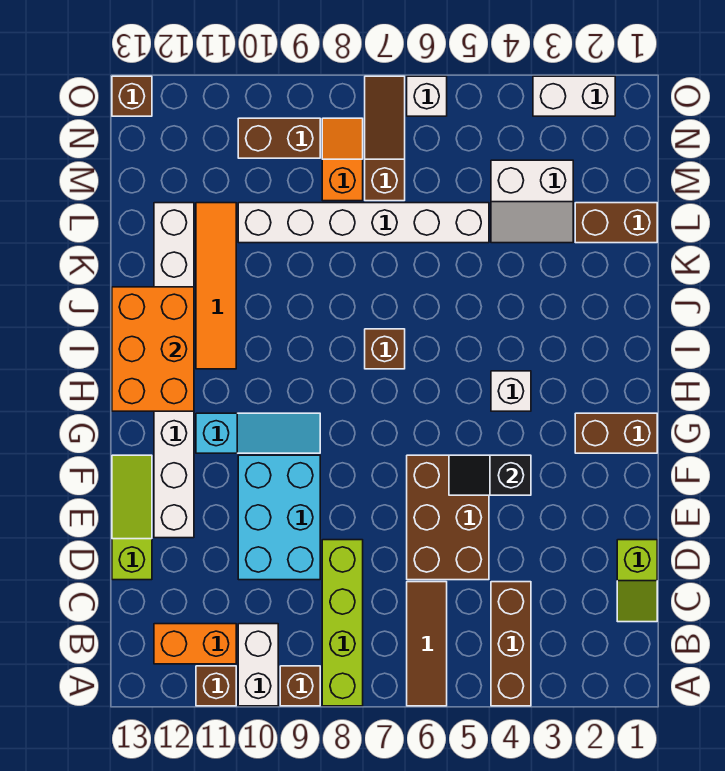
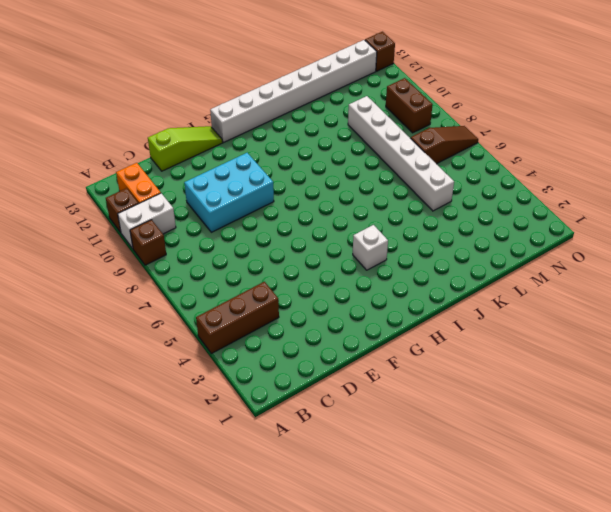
white brick G13:N13 level 1 -> white brick E12:L12 level 1
none -> brown tile A6:C6 level 1
none -> lime brick A8:D8 level 1
none -> lime slope C1:D1 level 1 top D

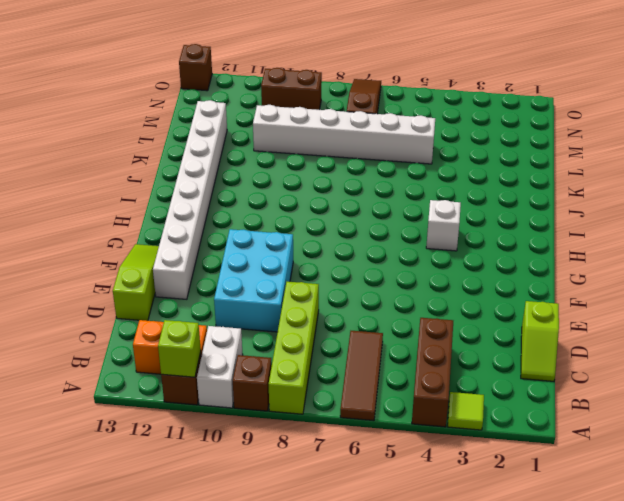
lime tile A3 level 1 -> none
lime brick A11 level 2 -> none
none -> brown brick D5:F6 level 1
none -> brown brick G1:G2 level 1
none -> cyan slope G9:G11 level 1 top 11

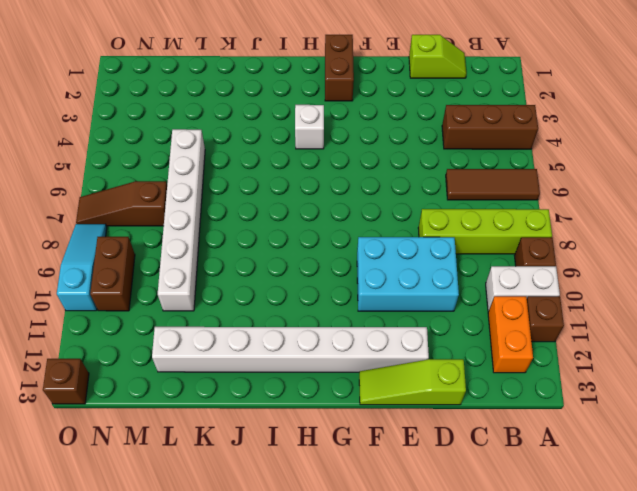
cyan slope O8:O10 level 1 top 10 -> cyan slope G9:G11 level 1 top 11
none -> brown brick D5:F6 level 1
none -> brown brick I7 level 1
none -> orange tile I11:L11 level 1

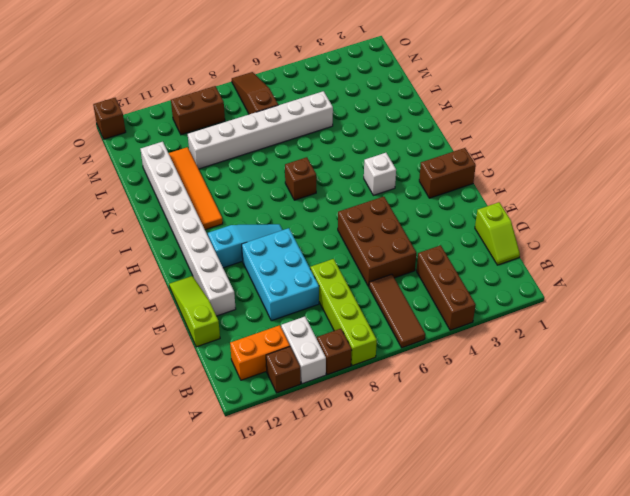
none -> brown brick L1:L2 level 1
none -> white slope L3:M4 level 1 top M
none -> orange slope M8:N8 level 1 top M

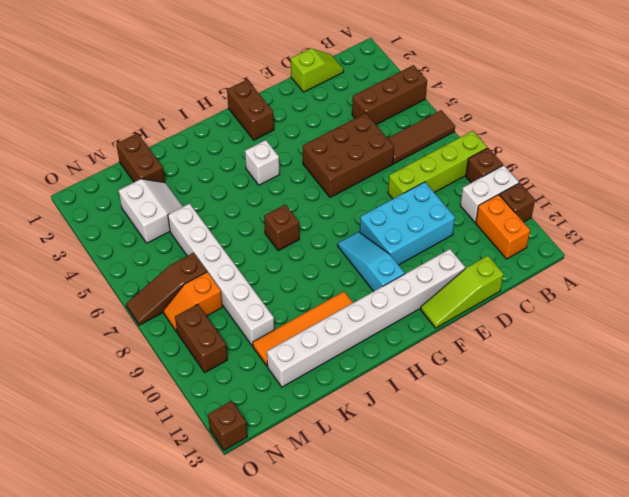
none -> white brick O2:O3 level 1
none -> white brick O6 level 1
none -> black slope F4:F5 level 2 top 4

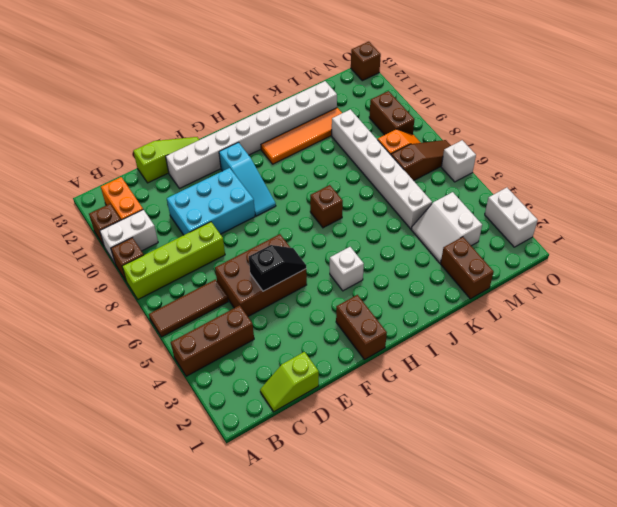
black slope E5:F5 level 2 top E -> black slope F4:F5 level 2 top 4
none -> orange brick H12:J13 level 2

